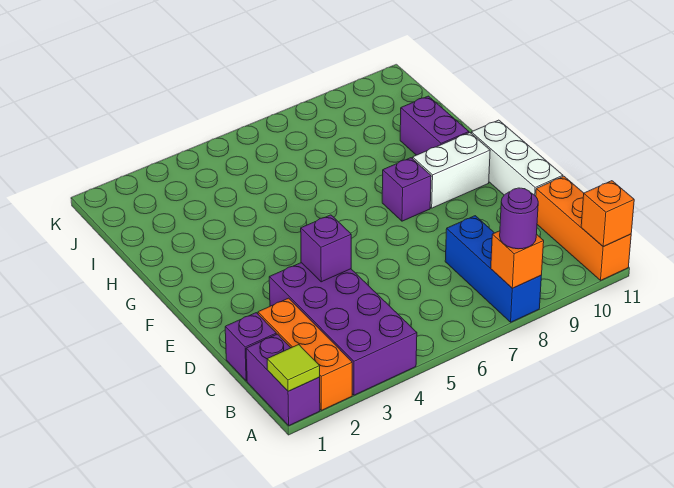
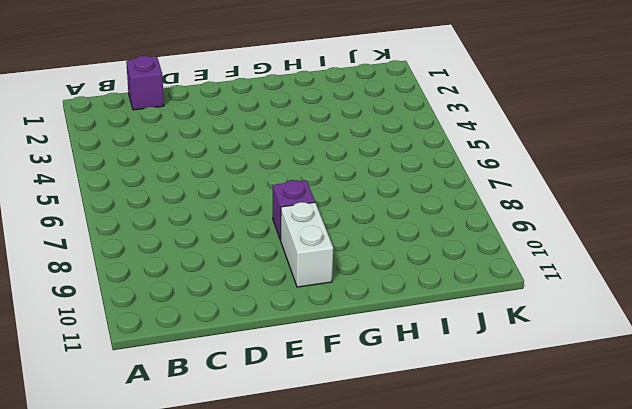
none -> purple brick A1:B1 level 1
none -> orange brick A2:C2 level 1
none -> purple brick A3:D4 level 1

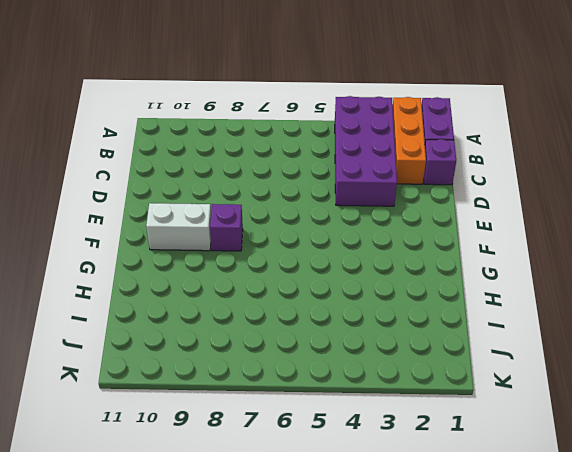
none -> blue brick A8:C8 level 1
none -> orange brick A11:C11 level 1
none -> white brick D11:F11 level 1

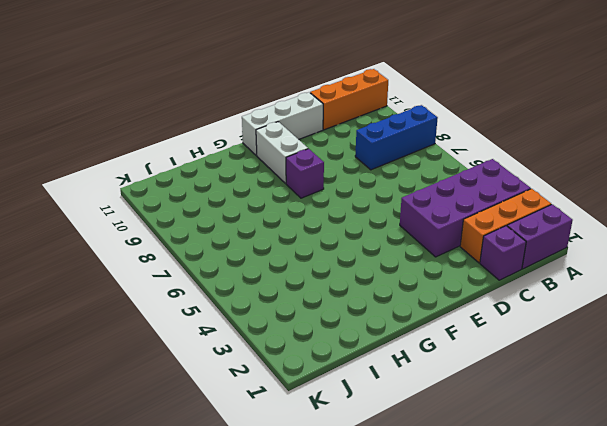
none -> purple brick G10:H10 level 1
none -> lime tile A1 level 2
none -> orange brick A8 level 2

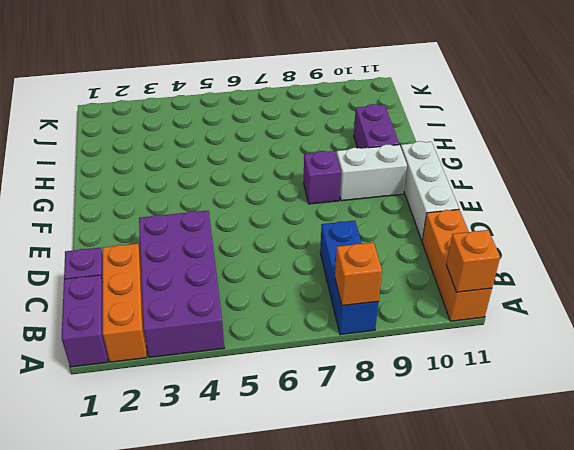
none -> lime tile A1 level 2
none -> purple brick D4 level 2
none -> purple round brick A8 level 3

